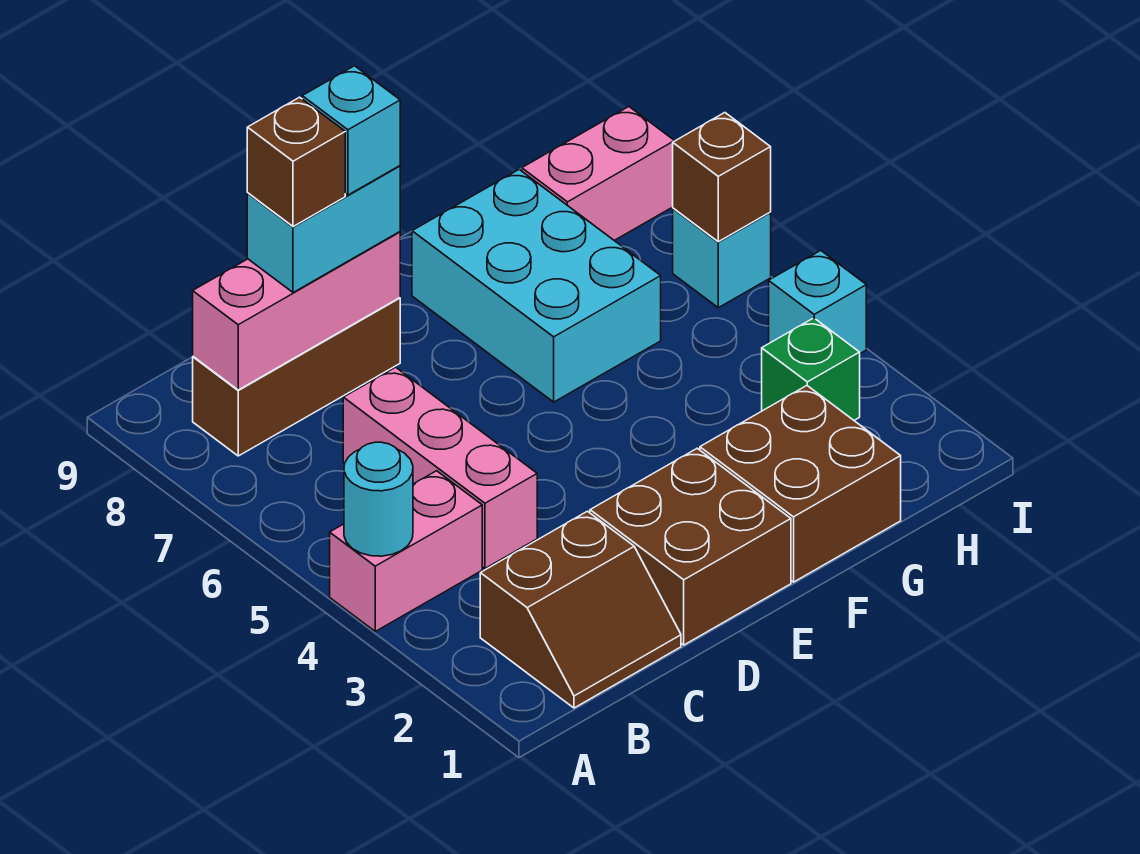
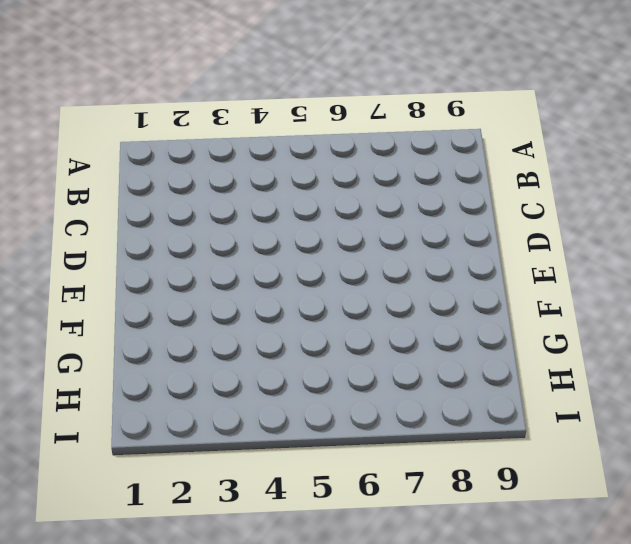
none -> pink brick A4:B4 level 1
none -> brown slope B1:C2 level 1 top 2
none -> brown brick B8:D8 level 1

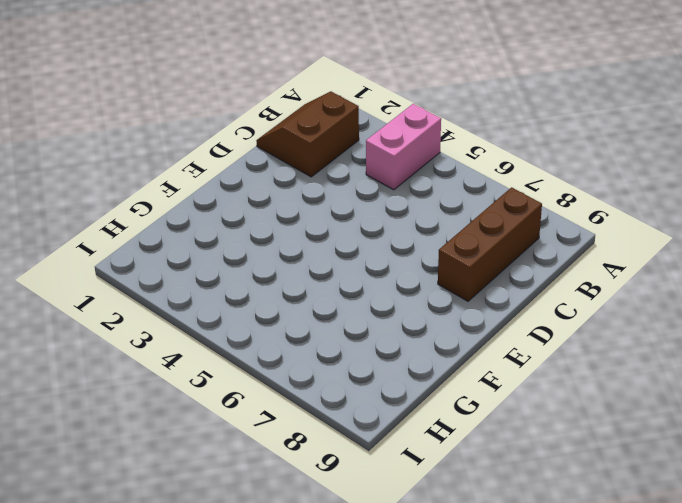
none -> pink brick C4:C6 level 1
none -> brown brick D1:E2 level 1
none -> brown brick F1:G2 level 1

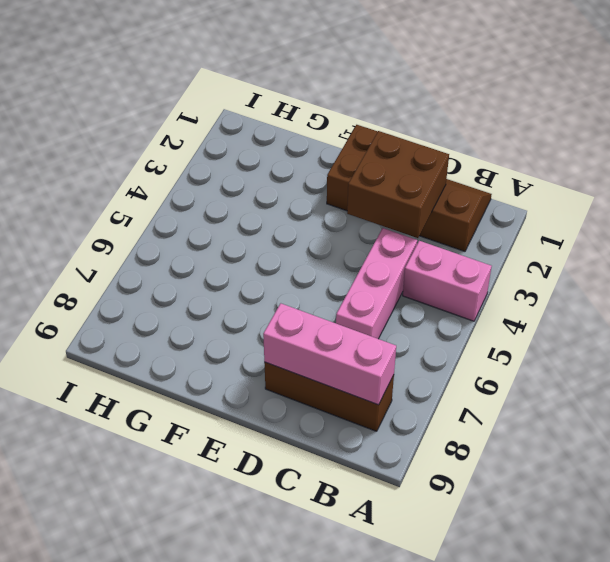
brown brick C2:D3 level 2 -> brown brick F1:G2 level 1
none -> cyan brick F6:G8 level 1
none -> green brick H3 level 1
none -> pink brick H8:I8 level 1

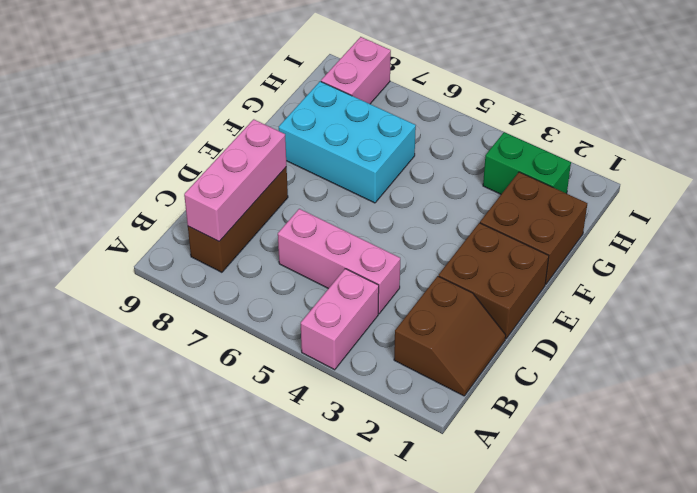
green brick H2:H3 level 1 -> green brick H3 level 1
none -> cyan brick I4 level 1
none -> cyan brick I6 level 1
none -> cyan round brick A4 level 2

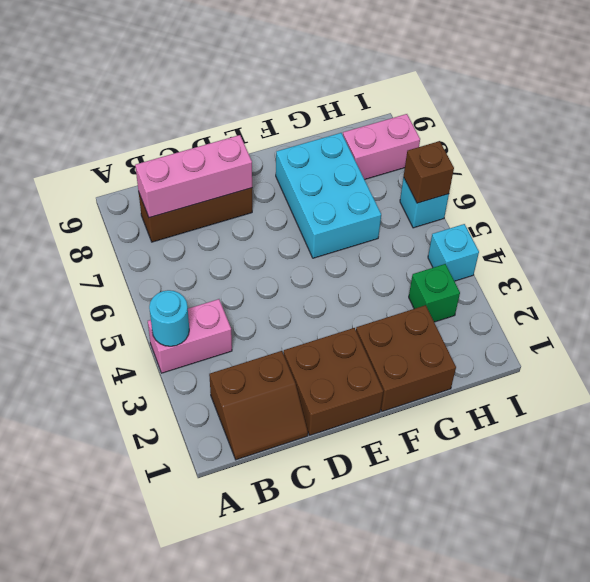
none -> pink brick C4:C6 level 1
none -> cyan brick C8:D8 level 3
none -> brown brick C8 level 4

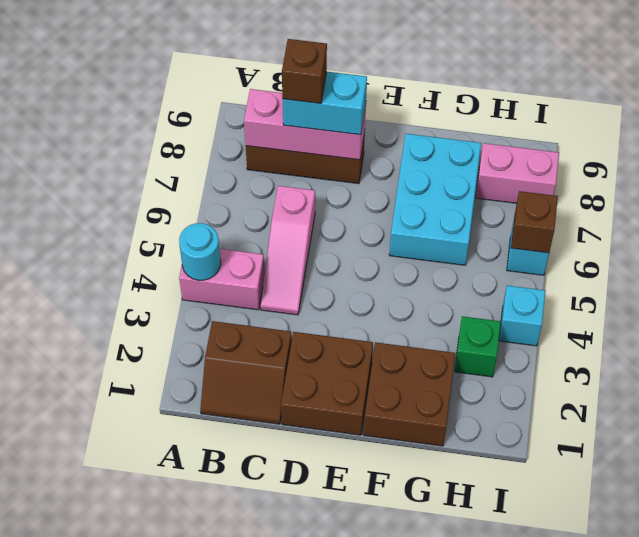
pink slope C4:C6 level 1 top 6 -> pink brick C4:C6 level 1
none -> cyan brick D8 level 4

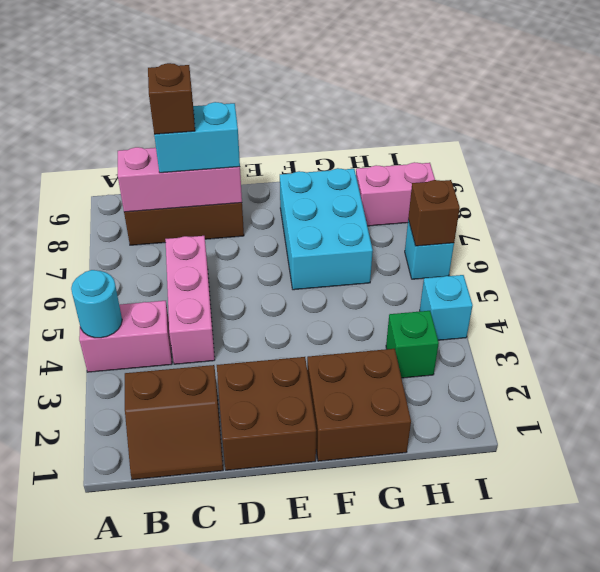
none -> cyan brick D8 level 4

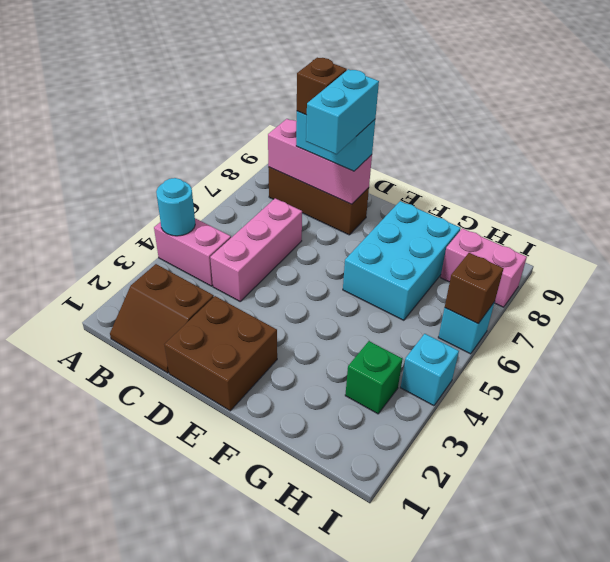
cyan brick D7:D8 level 4 -> cyan brick D8 level 4
none -> brown brick F1:G2 level 1

